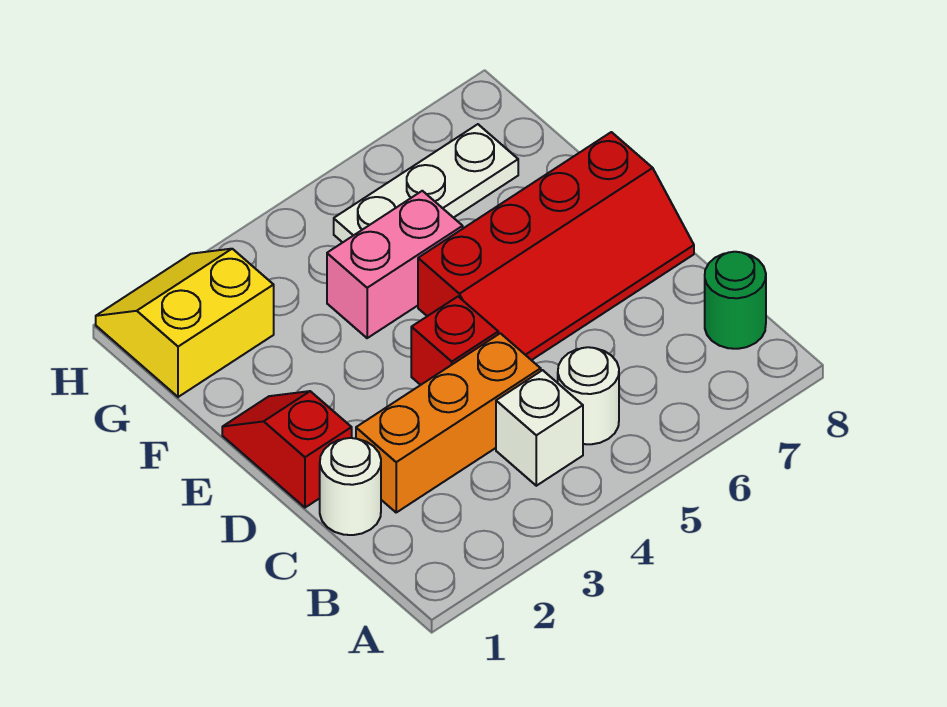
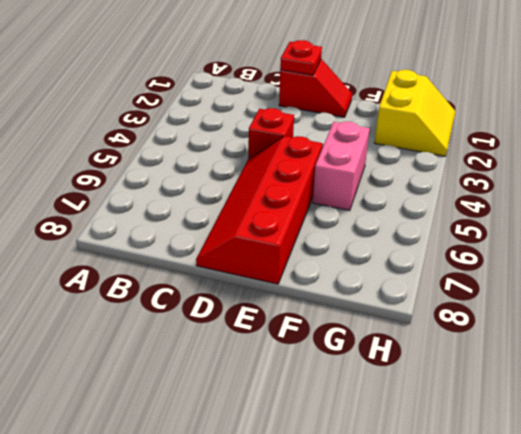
red plate D1 level 2 -> none
none -> white brick B4 level 1
none -> white round brick B5 level 1

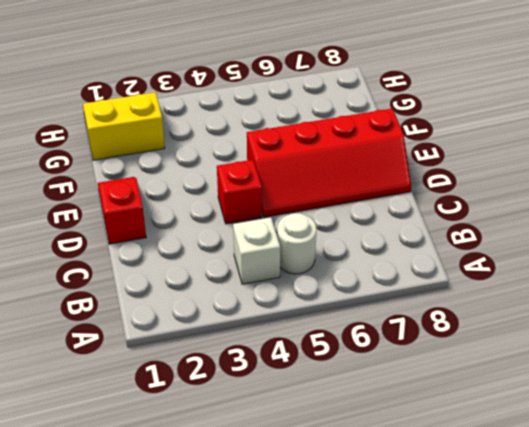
none -> green round brick B8 level 1
none -> white round brick C1 level 1

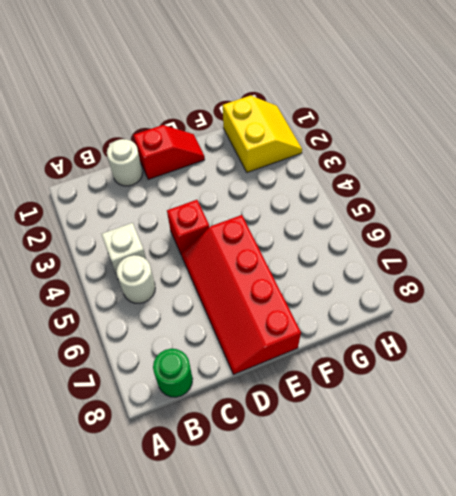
none -> orange brick C2:C4 level 1
none -> pink brick F4:F5 level 1

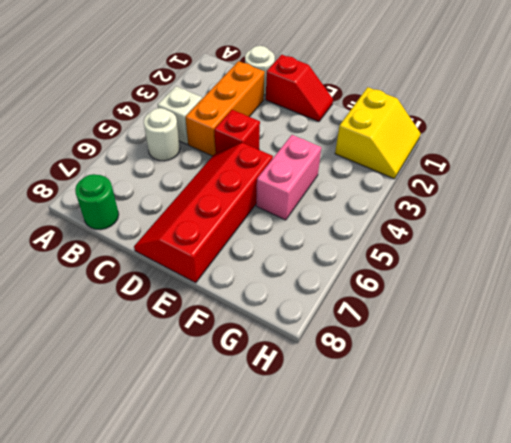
none -> white plate G5:G7 level 1

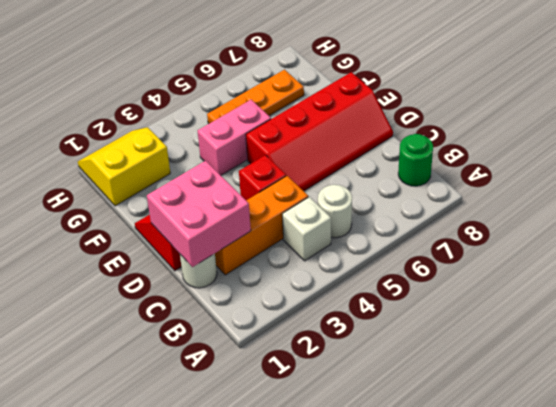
pink brick C1:D2 level 2 -> none
orange plate G5:G7 level 1 -> white plate G5:G7 level 1

